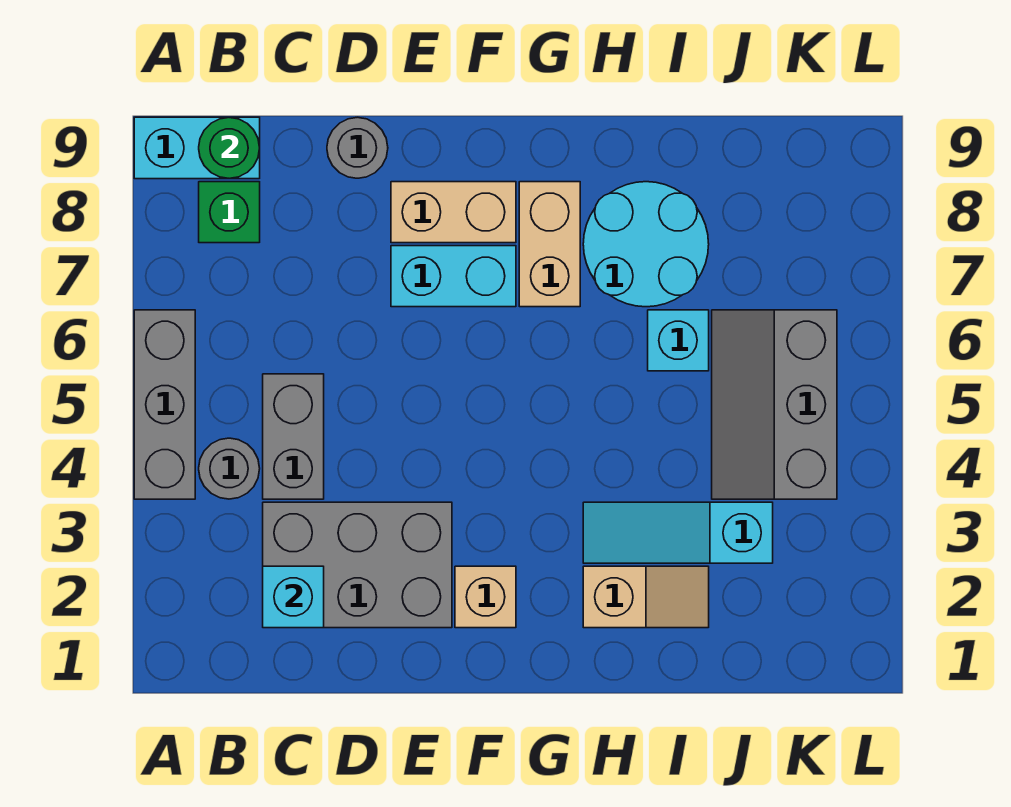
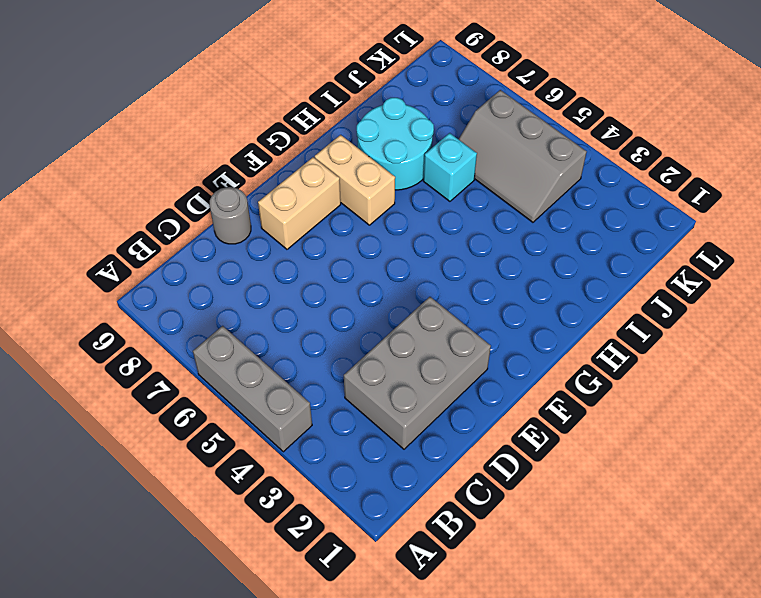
none -> cyan brick A9:B9 level 1
none -> grey round brick B4 level 1
none -> green brick B8 level 1

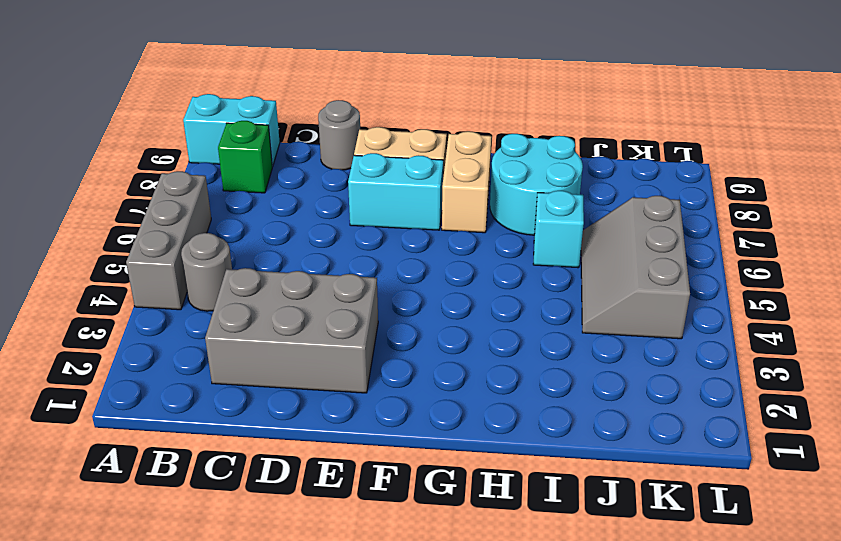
none -> grey brick C4:C5 level 1
none -> tan brick F2 level 1
none -> tan slope H2:I2 level 1 top H

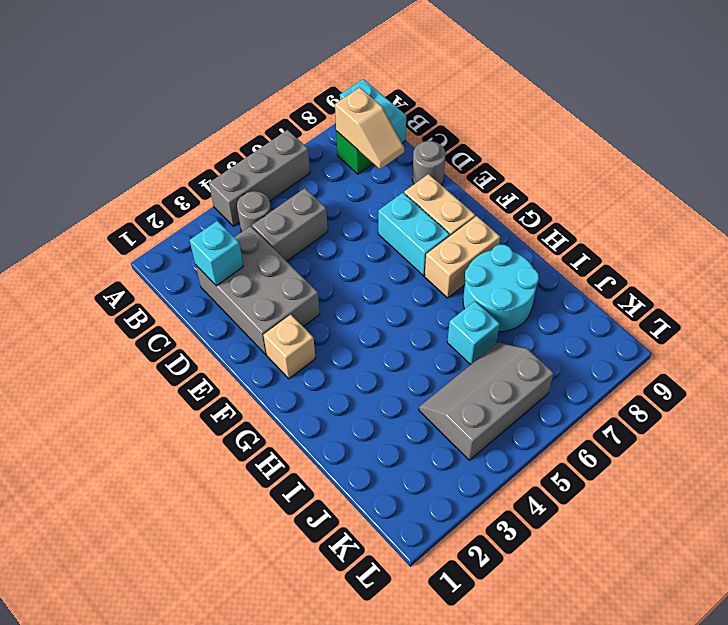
tan slope B8:C8 level 2 top B -> tan slope H2:I2 level 1 top H
none -> cyan slope H3:J3 level 1 top J
none -> green round brick B9 level 2

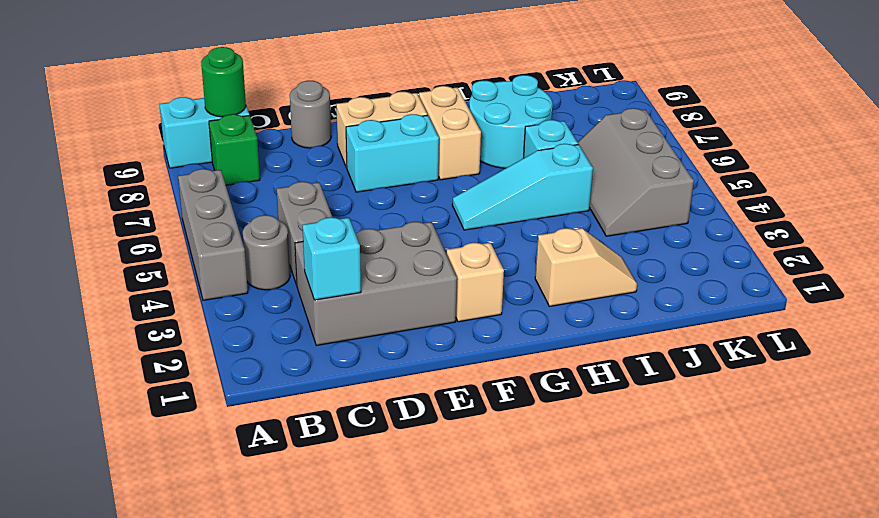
cyan slope G5:I5 level 1 top I -> cyan slope H3:J3 level 1 top J

